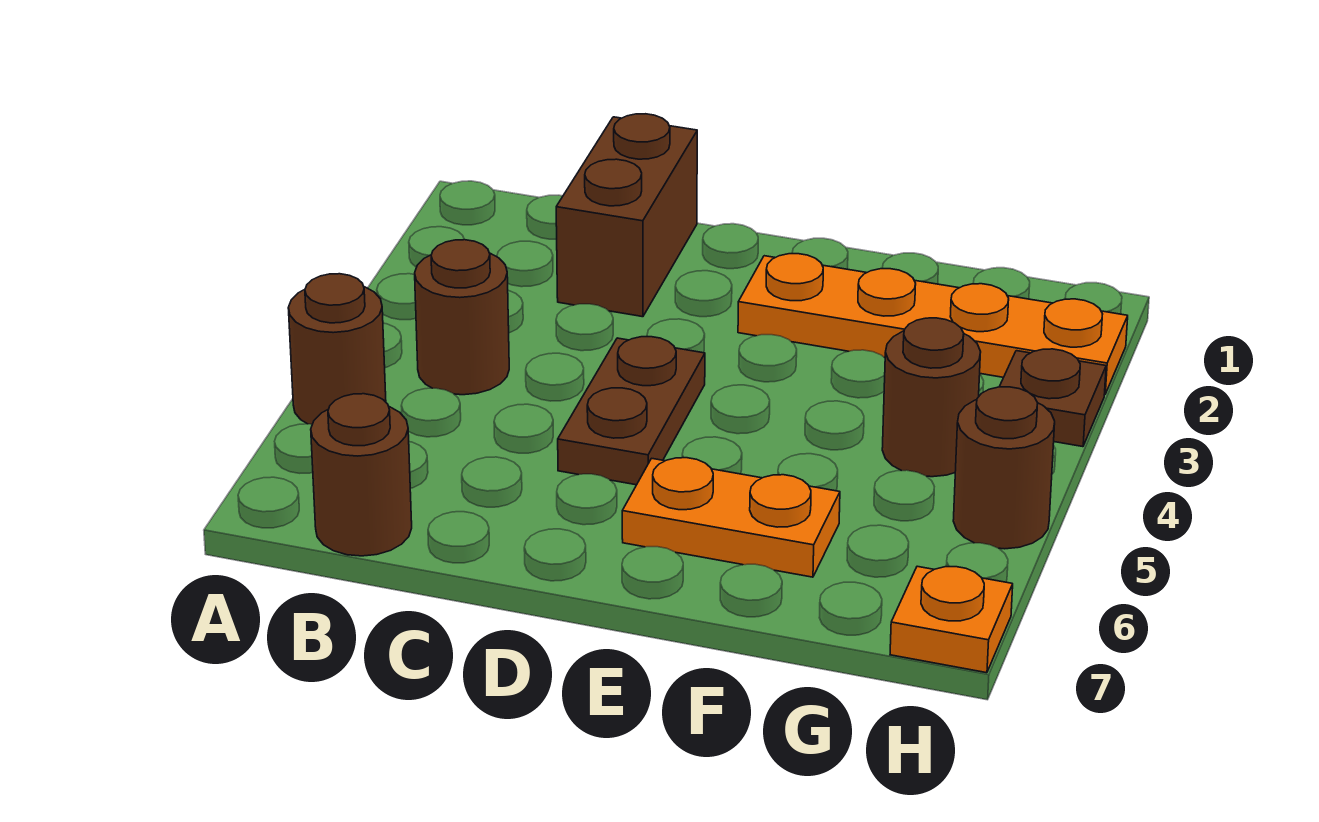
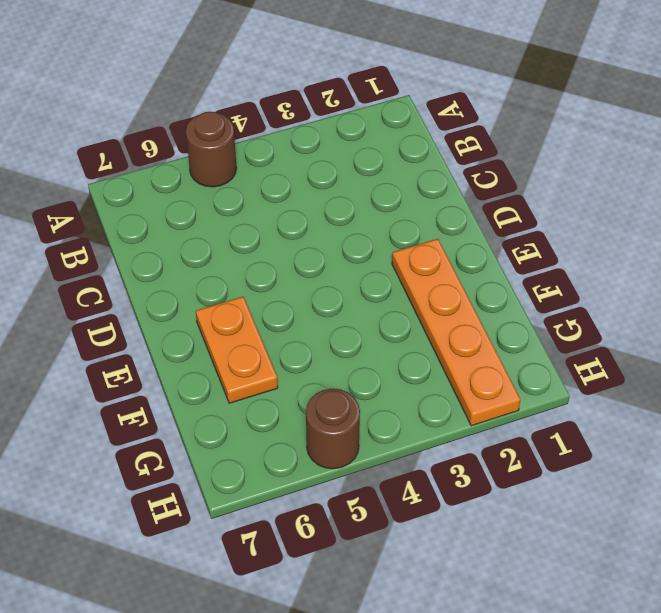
none -> brown round brick B4 level 1
none -> brown round brick B7 level 1

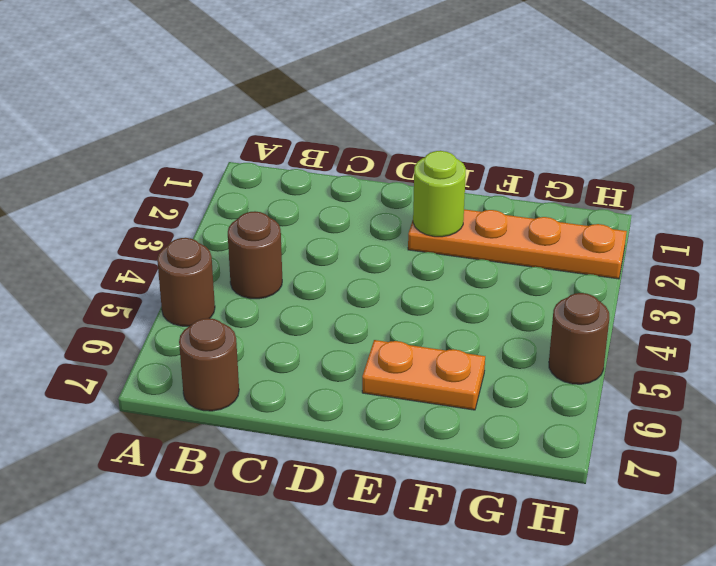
lime round brick E2 level 2 -> none
none -> brown brick C1:C2 level 1
none -> brown plate D4:D5 level 1

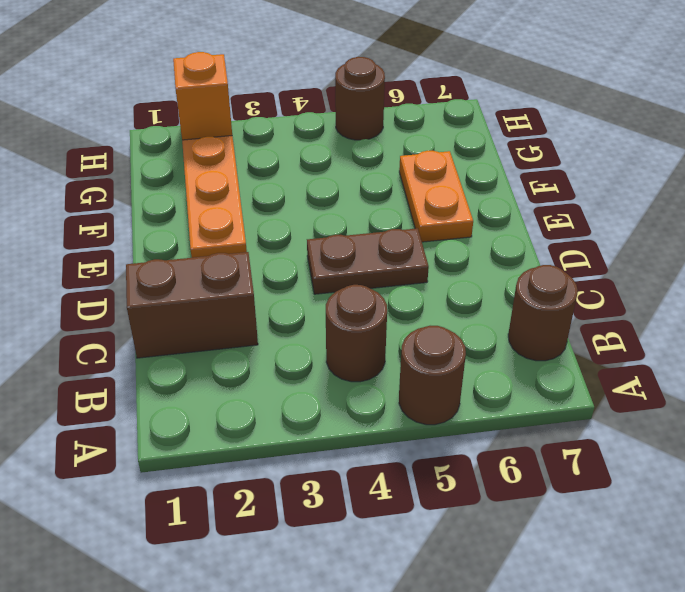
orange brick H2 level 2 -> none
none -> brown round brick G4 level 1
none -> brown plate H3 level 1

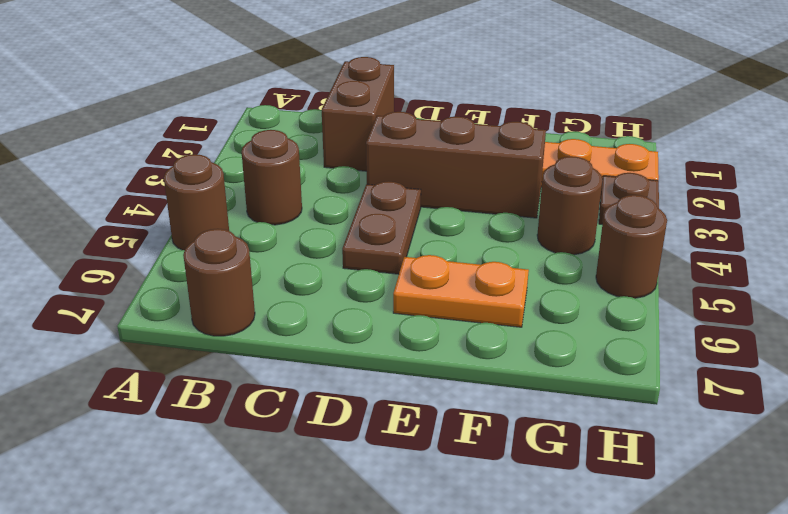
brown brick D3:F3 level 1 -> none
none -> orange plate H7 level 1

